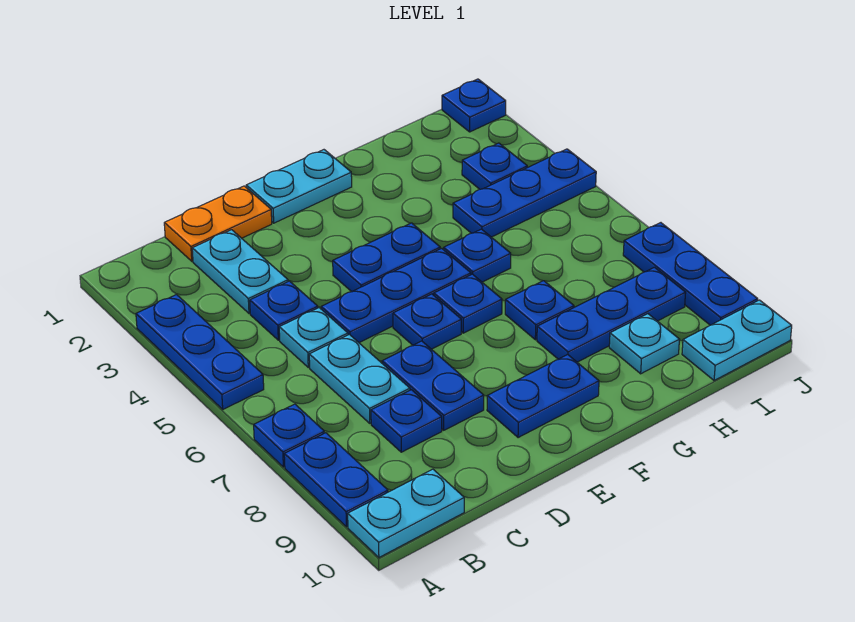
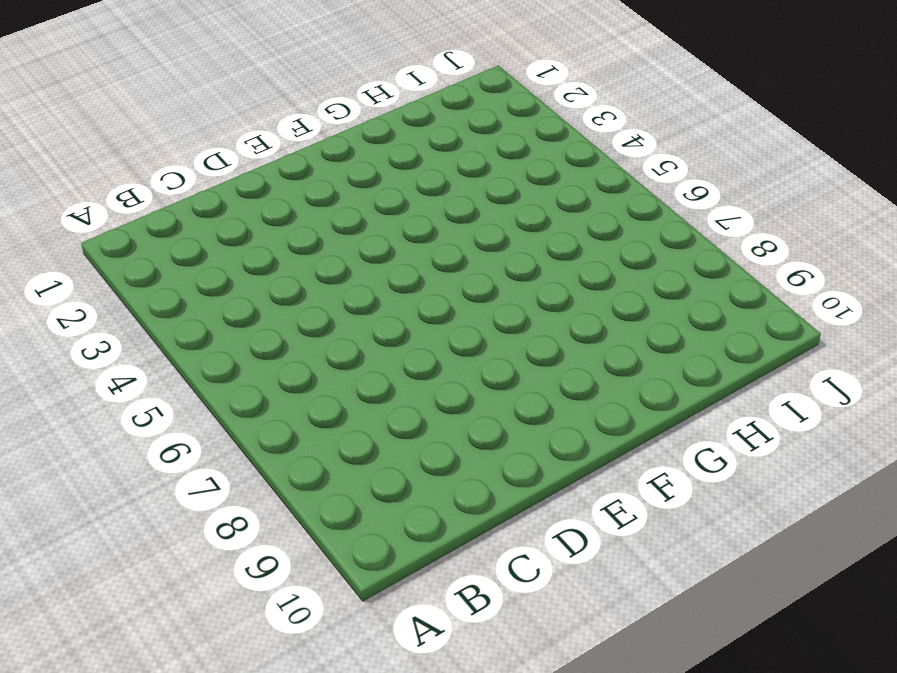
none -> blue plate A3:A5 level 1
none -> blue plate A7 level 1
none -> blue plate A8:A9 level 1

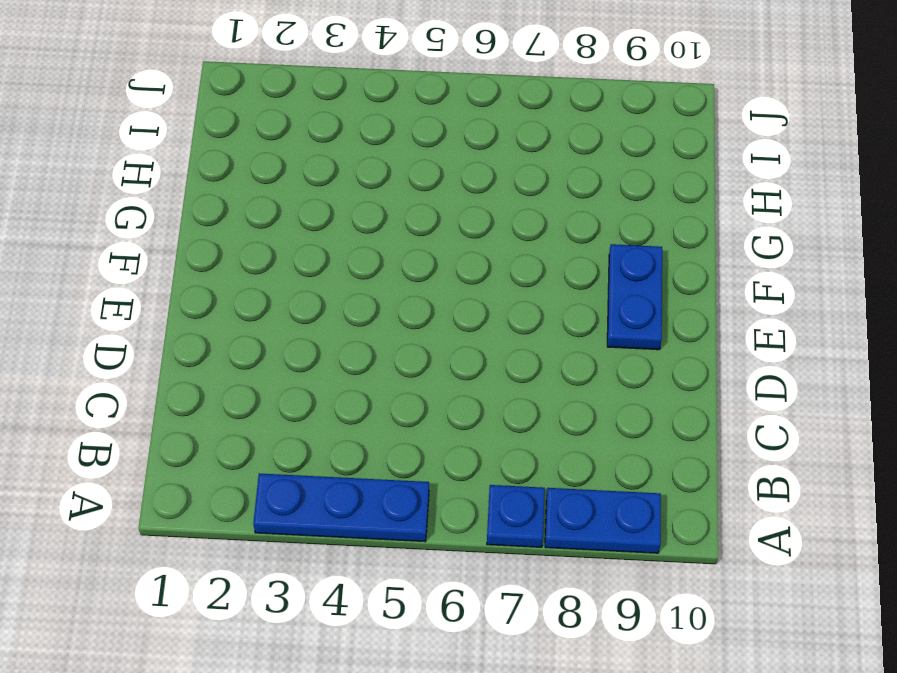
none -> cyan plate A10:B10 level 1
none -> orange plate C1:D1 level 1
none -> cyan plate C2:C3 level 1

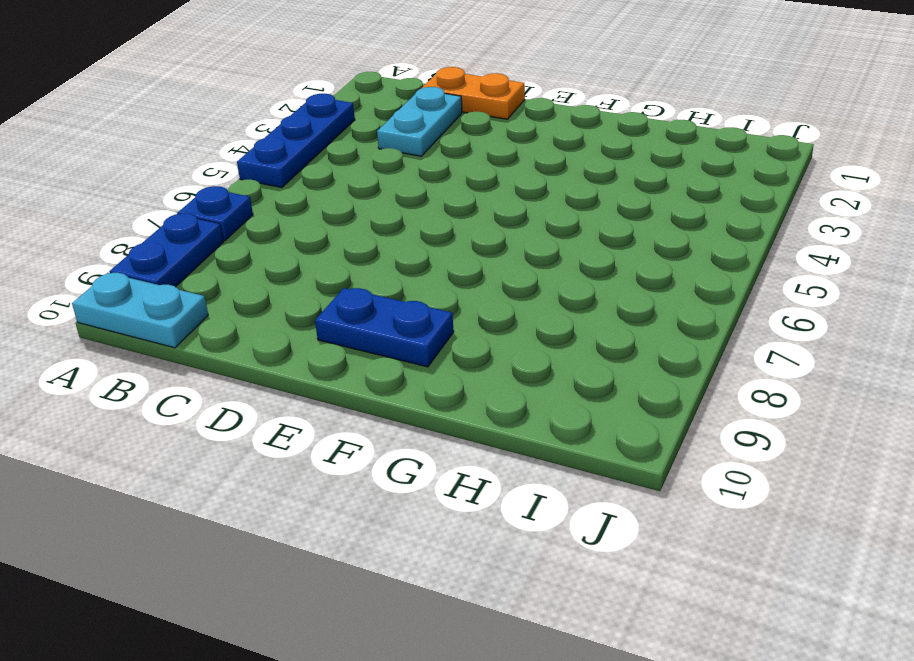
none -> blue plate C4 level 1
none -> cyan plate C5 level 1
none -> cyan plate C6:C7 level 1

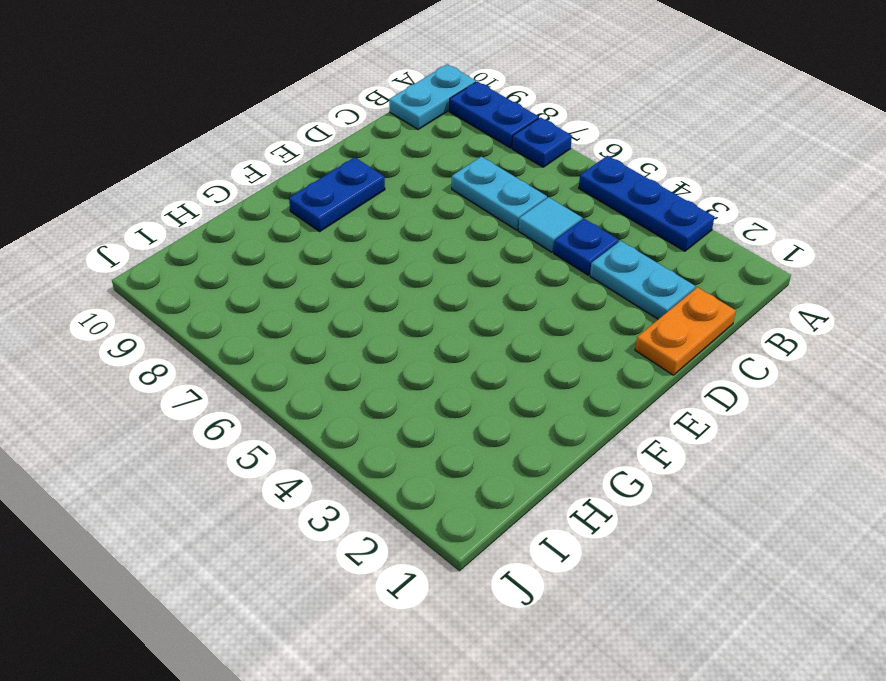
cyan tile C5 level 1 -> cyan plate C5 level 1
none -> blue plate C8 level 1
none -> blue plate D5:F5 level 1
none -> blue plate D7:D8 level 1

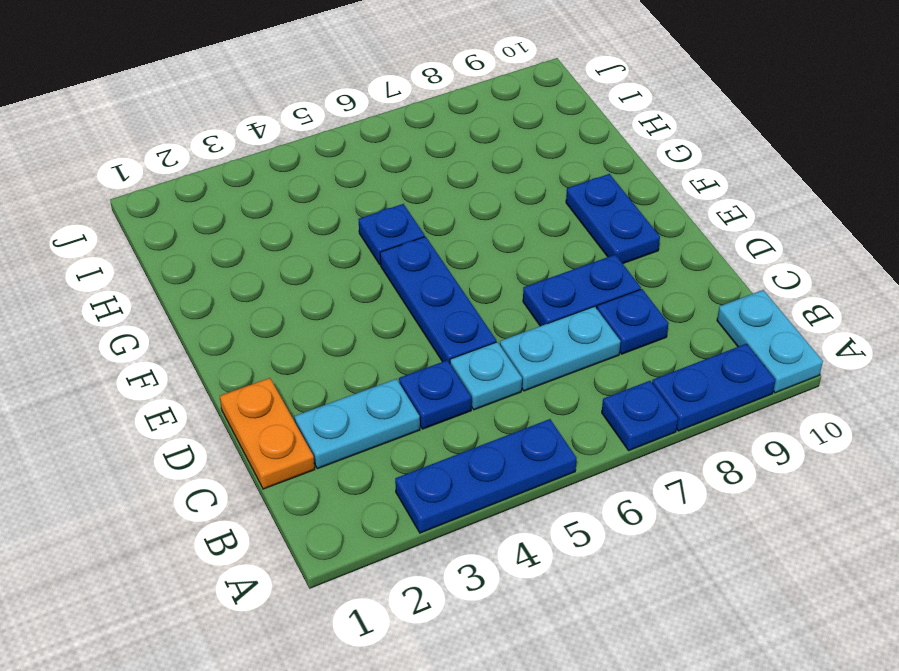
none -> cyan plate E1:F1 level 1
none -> blue plate E4:F4 level 1
none -> blue plate E6 level 1

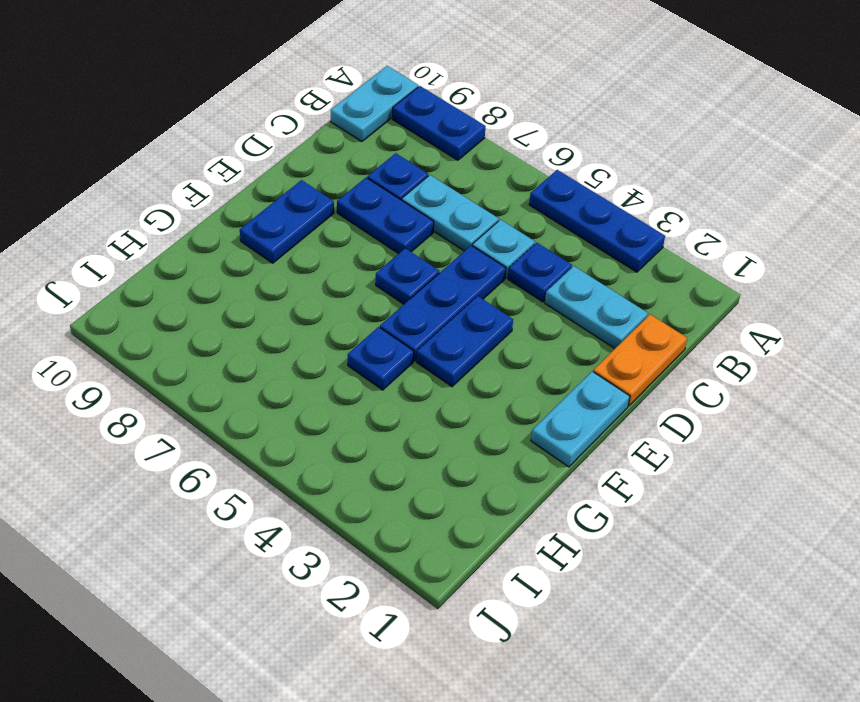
none -> blue plate A7 level 1
none -> blue plate F6 level 1
none -> blue plate G7 level 1

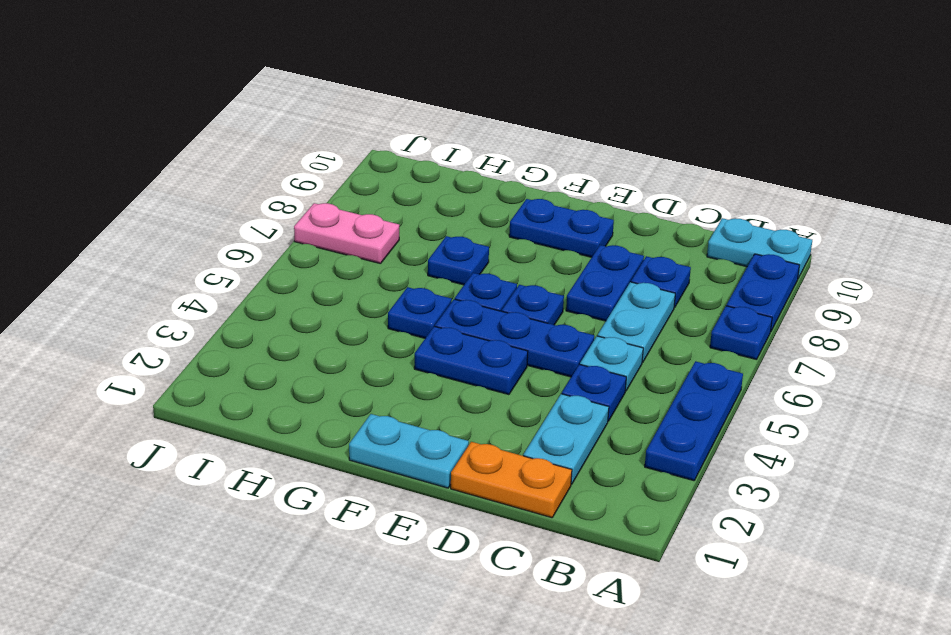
pink plate I7:J7 level 1 -> blue plate J7:J9 level 1
none -> blue plate G8:I8 level 1
none -> blue plate H4:J4 level 1
none -> cyan plate H9 level 1

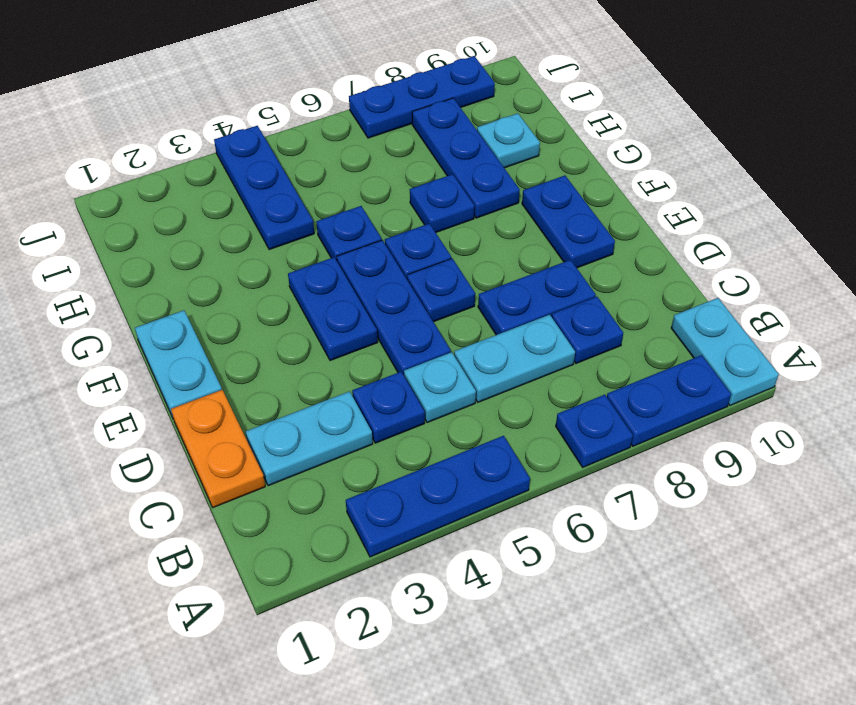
none -> blue plate I3 level 1
none -> cyan plate I10:J10 level 1
none -> blue plate J1 level 1

